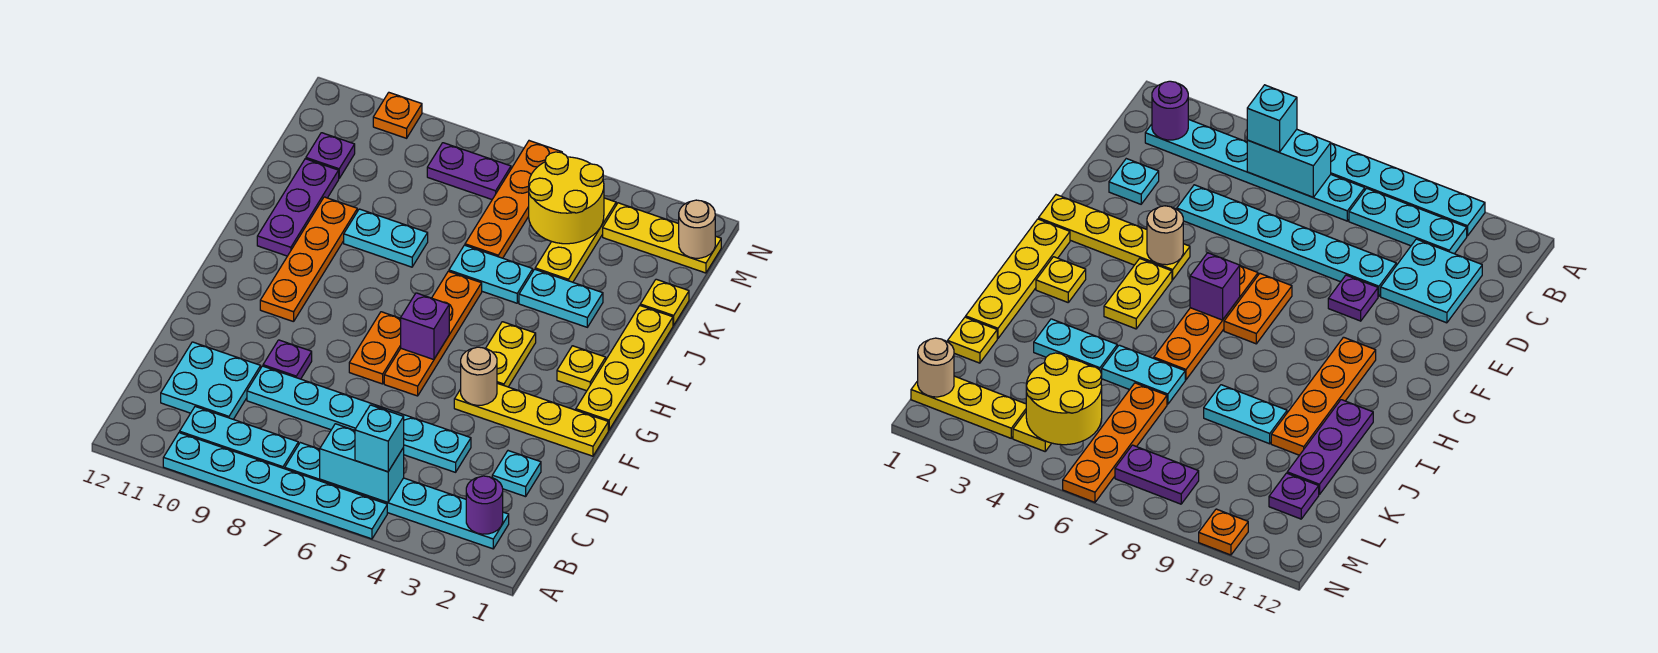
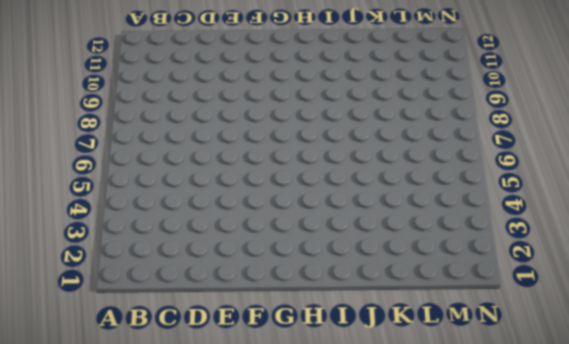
none -> cyan plate A5:A10 level 1
none -> cyan plate B2:B7 level 1
none -> cyan plate B8:B10 level 1
none -> cyan plate C10:D11 level 1

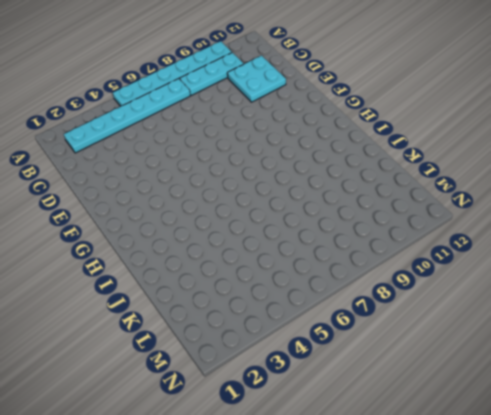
none -> cyan plate D2 level 1
none -> cyan plate D4:D9 level 1
none -> purple plate E9 level 1
none -> yellow plate F1:F4 level 1

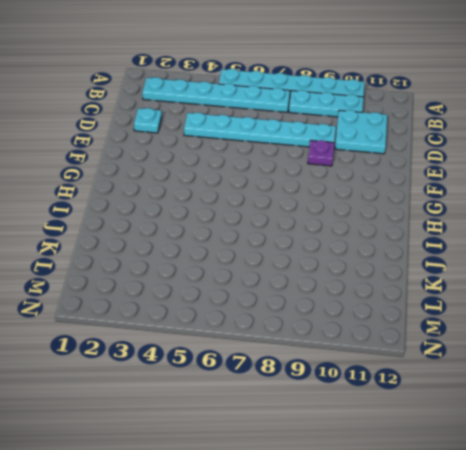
none -> yellow plate F1:F4 level 1
none -> orange plate F6:I6 level 1
none -> orange plate F7:G7 level 1
none -> yellow plate G1:J1 level 1

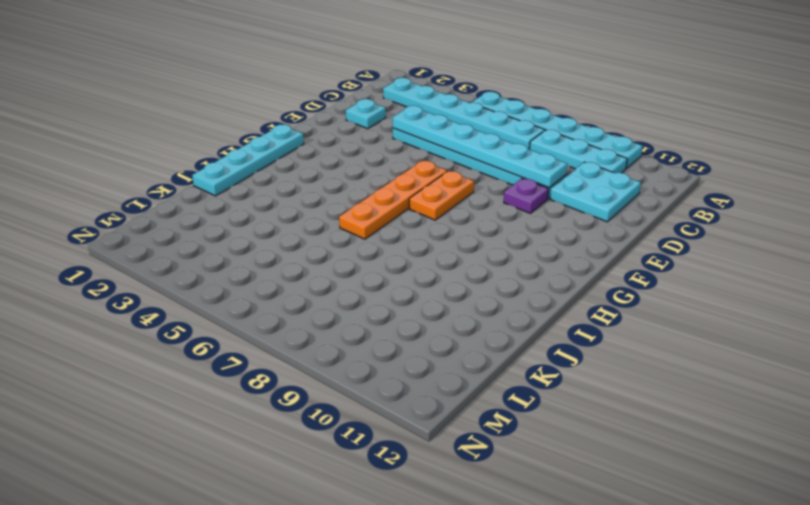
cyan plate D4:D9 level 2 -> none
cyan plate G1:J1 level 1 -> yellow plate G1:J1 level 1
none -> yellow plate F1:F4 level 1
none -> yellow plate G4:H4 level 1
none -> orange plate G10:J10 level 1
none -> yellow plate H2 level 1

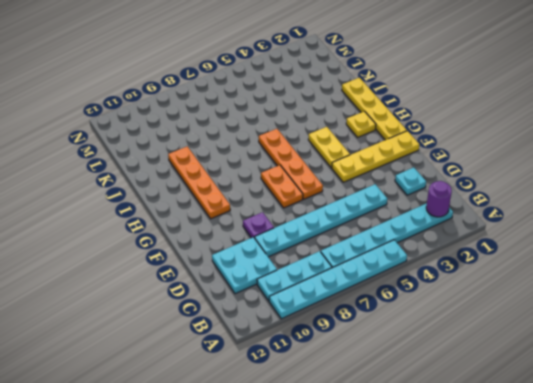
none -> purple plate I11:K11 level 1
none -> cyan plate J3:J4 level 1
none -> cyan plate J5:J6 level 1
none -> cyan plate J8:J9 level 1

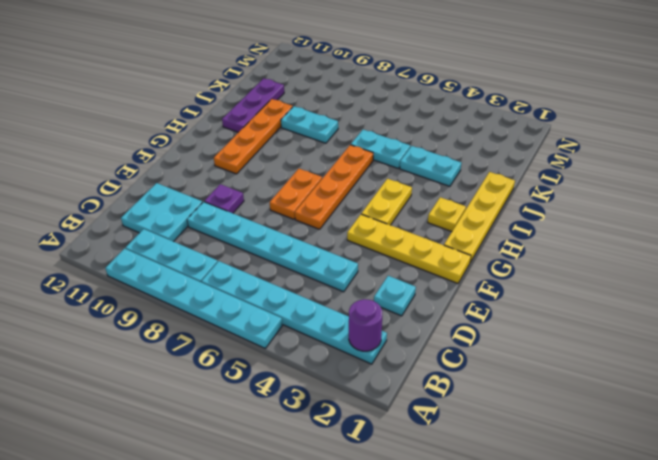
none -> yellow plate K1 level 1
none -> yellow plate K4:M4 level 1
none -> orange plate K6:N6 level 1
none -> purple plate L11 level 1

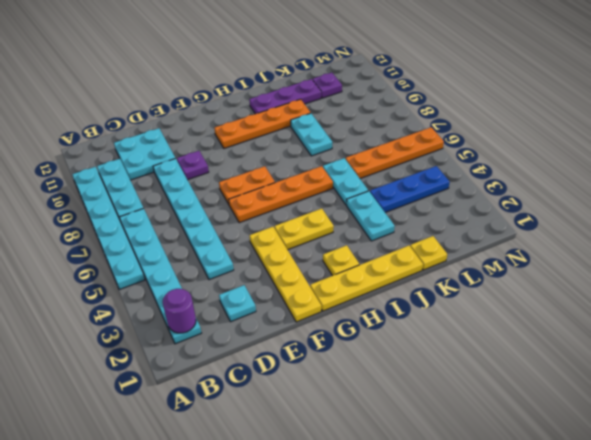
blue plate K4:M4 level 1 -> yellow plate K4:M4 level 1
none -> yellow plate M1:M3 level 1
none -> purple plate M7:M8 level 1
none -> orange plate N10 level 1
none -> cyan brick B5:B6 level 2

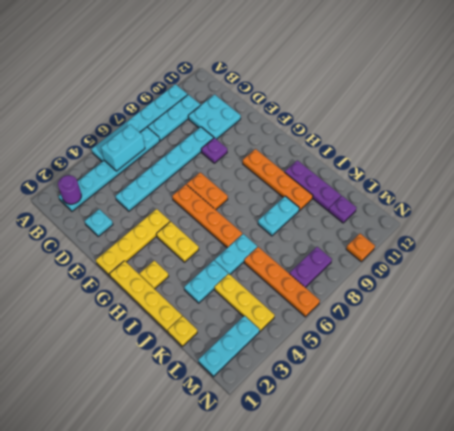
cyan plate M1:M3 level 1 -> yellow plate M1:M3 level 1
none -> tan round brick F4 level 2
none -> purple brick G6 level 2
none -> yellow round brick L4:M5 level 2
none -> tan round brick M1 level 2

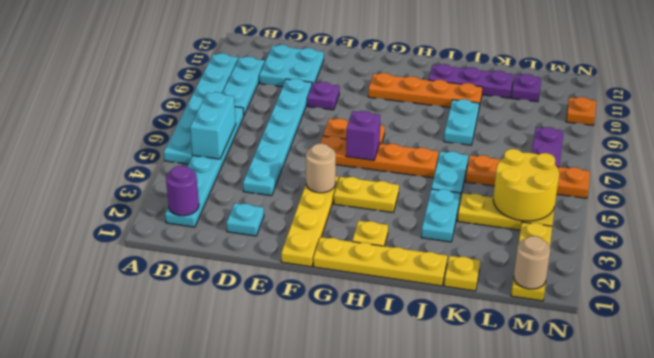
none -> cyan brick B5 level 3

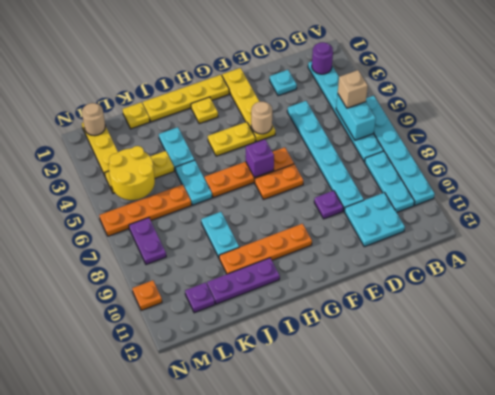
tan brick B5 level 3 -> cyan brick B5 level 3

